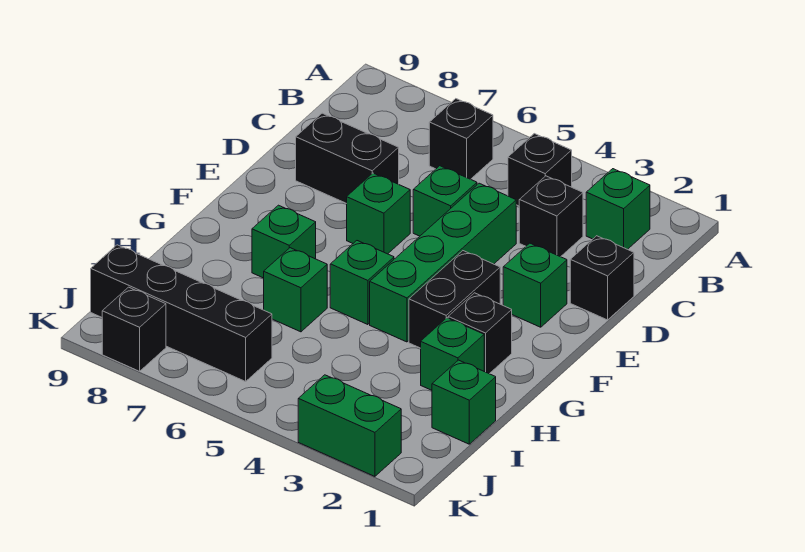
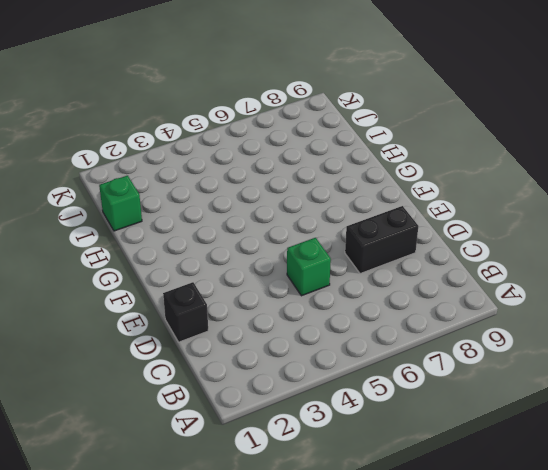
none -> green brick B2 level 1
none -> black brick B4 level 1
none -> black brick B6 level 1

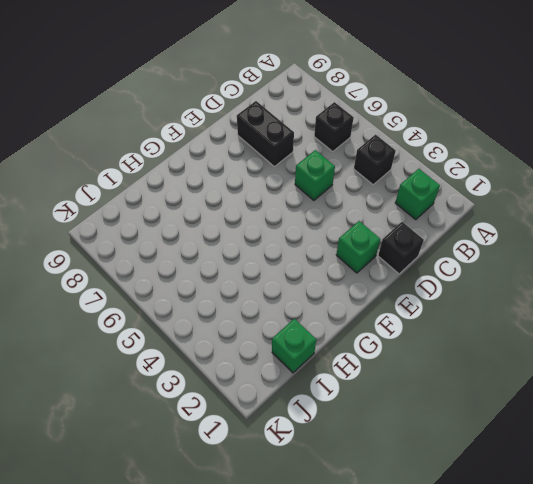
none -> black brick C3 level 1
none -> green brick D4:G4 level 1
none -> green brick E6 level 1

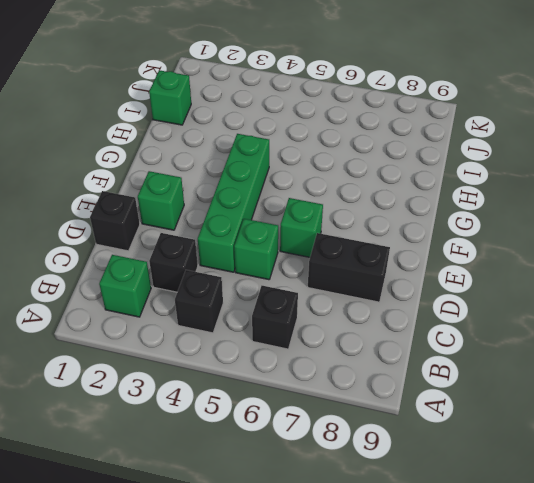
none -> black brick F3:G3 level 1
none -> black brick G2 level 1
none -> green brick G5 level 1

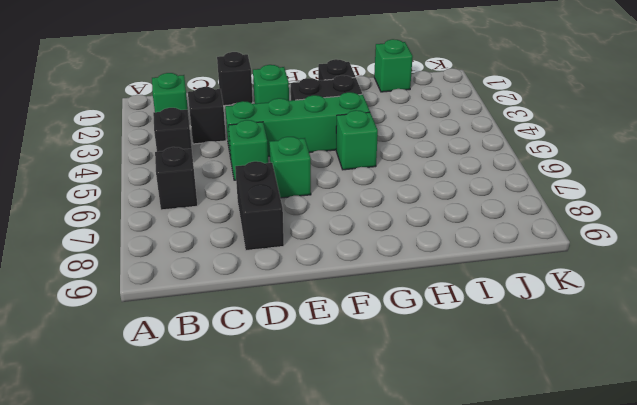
none -> green brick G7 level 1
none -> green brick H2 level 1
none -> green brick H6 level 1

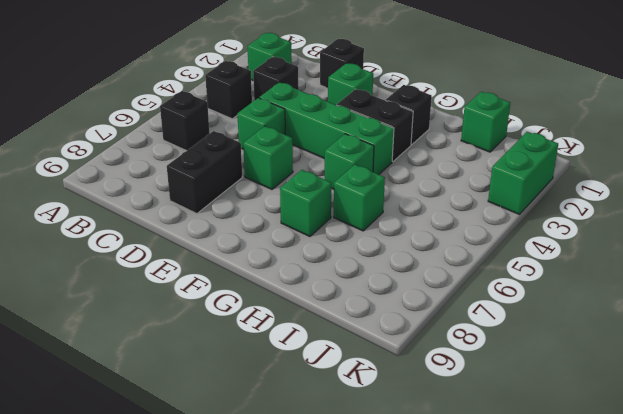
none -> green brick H2 level 1
none -> black brick J6:J9 level 1
none -> black brick K8 level 1

